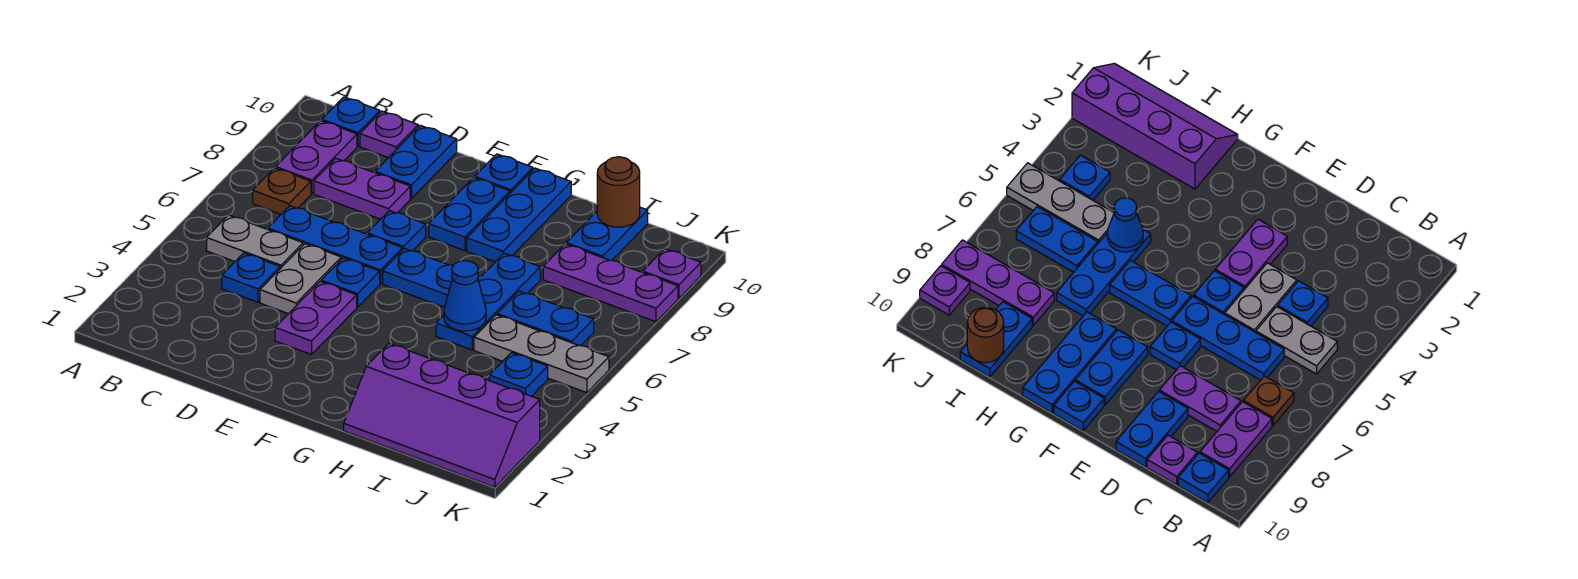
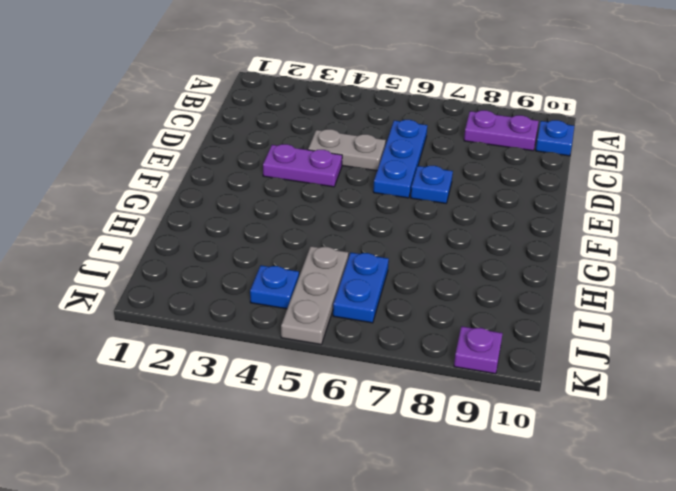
none -> grey plate B5:C5 level 1
none -> brown plate B7 level 1
none -> blue plate C4 level 1

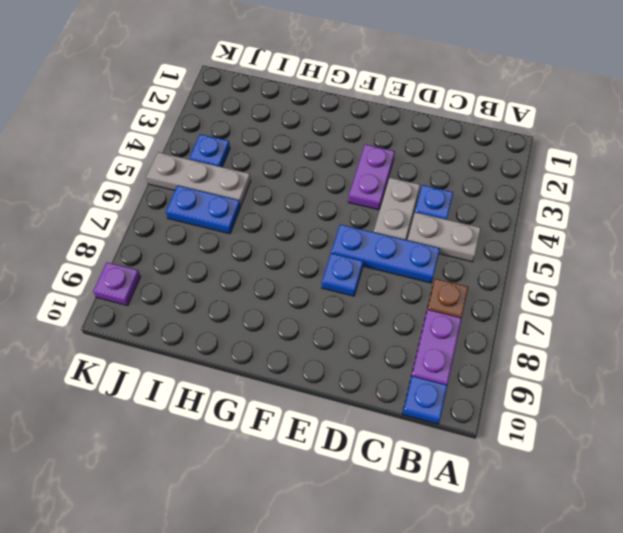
none -> purple plate C8:D8 level 1
none -> purple plate C10 level 1
none -> blue plate D9:D10 level 1

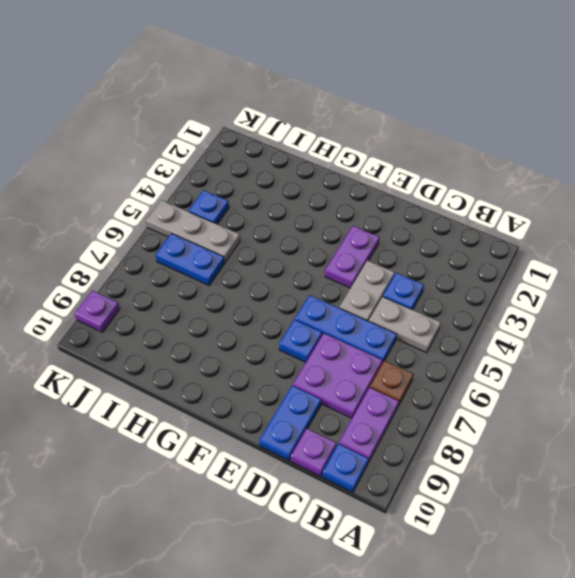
purple plate C7:D8 level 1 -> purple plate C8:D8 level 1
none -> blue plate E5 level 1
none -> blue plate F6:G6 level 1
none -> blue plate F8:F9 level 1

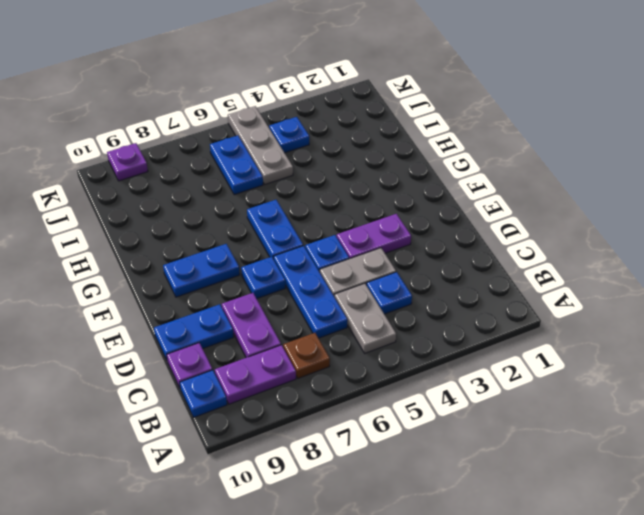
none -> blue plate F10 level 1
none -> blue plate G8:G10 level 1
none -> purple slope H1:K2 level 1 top 2

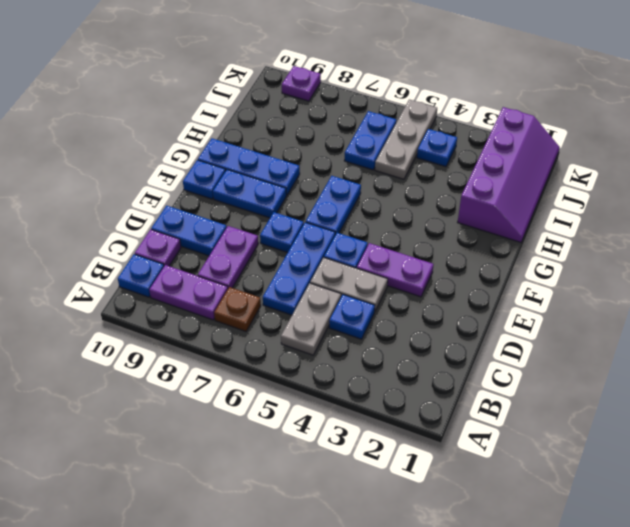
none -> blue plate H5:H7 level 1
none -> purple plate I8:K8 level 1
none -> blue plate I9:I10 level 1

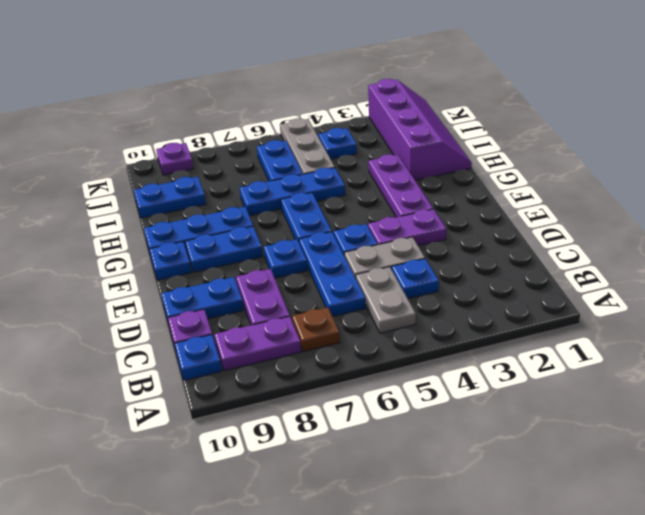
purple plate F3:H3 level 1 -> purple plate I8:K8 level 1
none -> blue cone H5 level 2
none -> brown round brick I10 level 2

